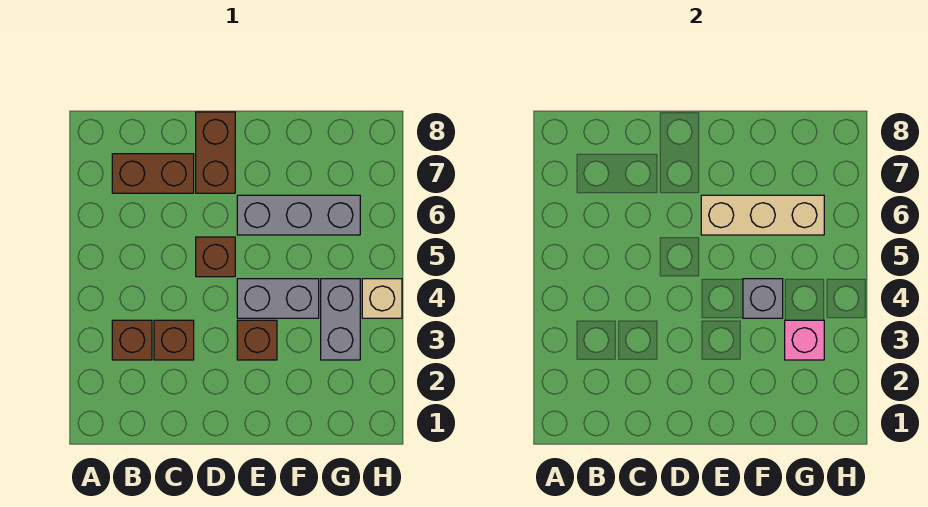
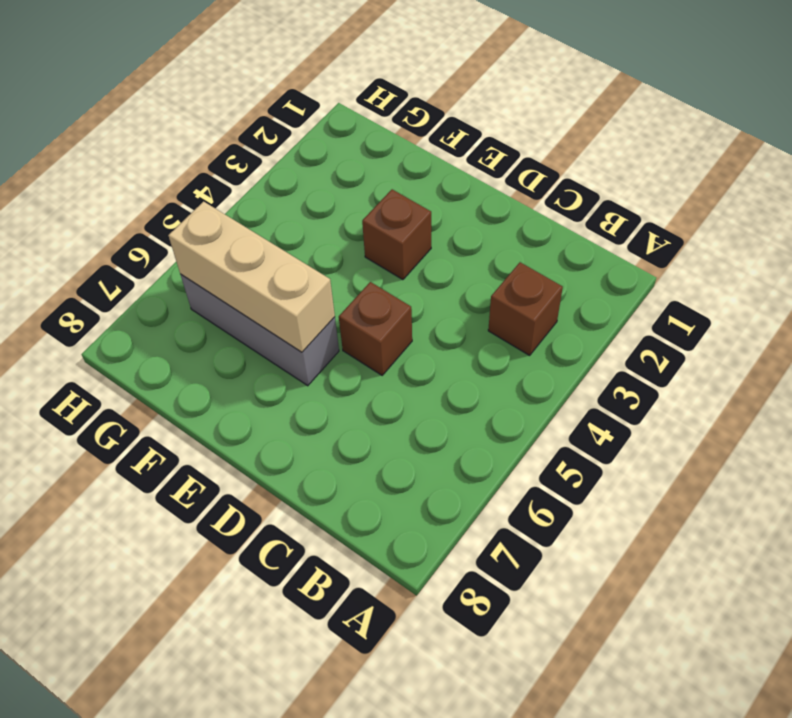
none -> brown brick B7:C7 level 1
none -> brown brick C3 level 1
none -> brown brick D7:D8 level 1

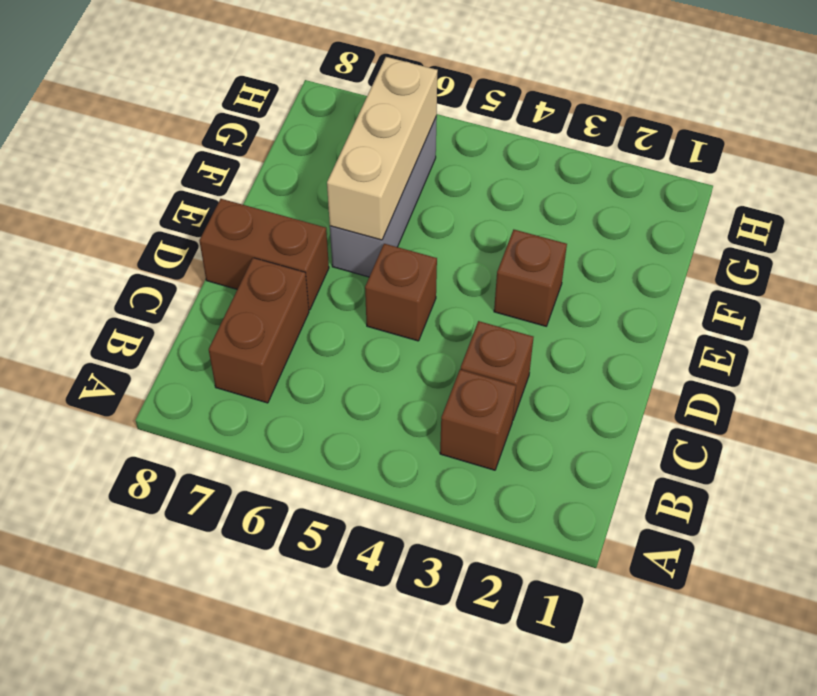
none -> grey brick E4:F4 level 1
none -> grey brick G3:G4 level 1
none -> tan brick H4 level 1

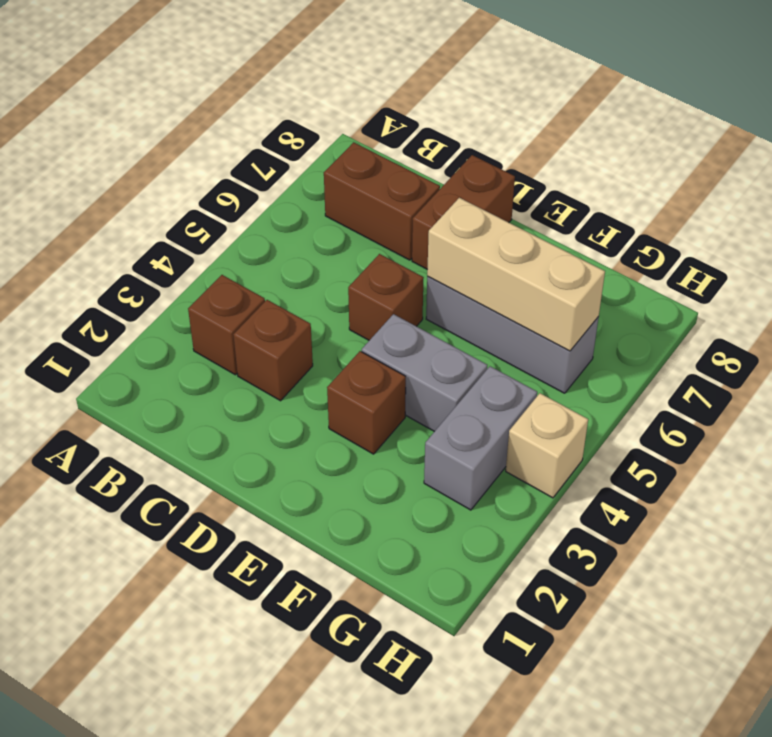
none -> grey brick F4 level 2
none -> pink brick G3 level 2

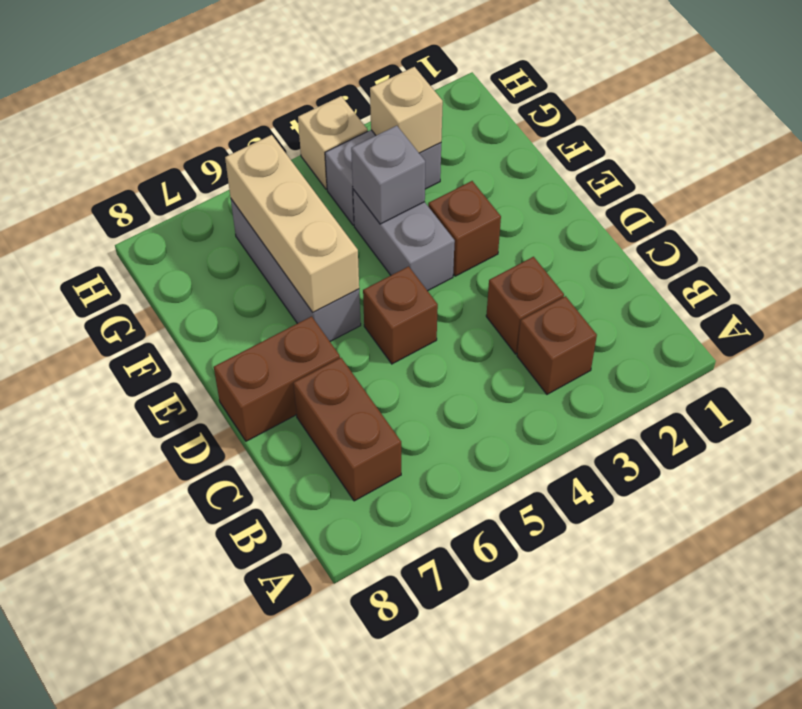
tan brick G3 level 2 -> pink brick G3 level 2

